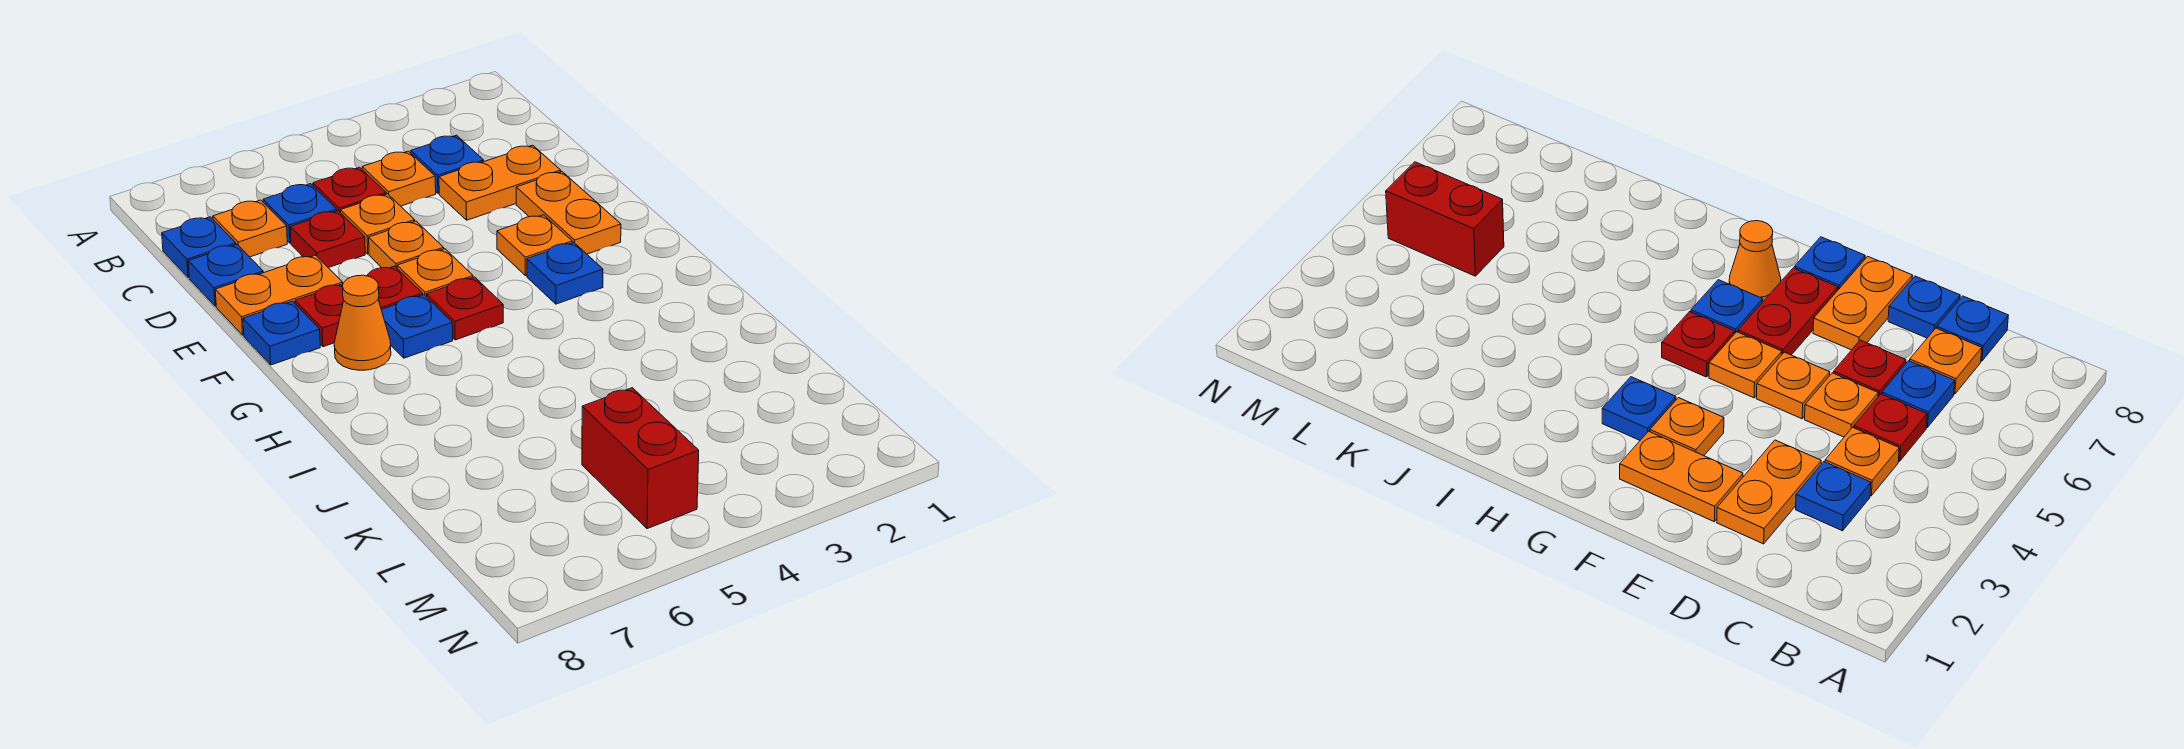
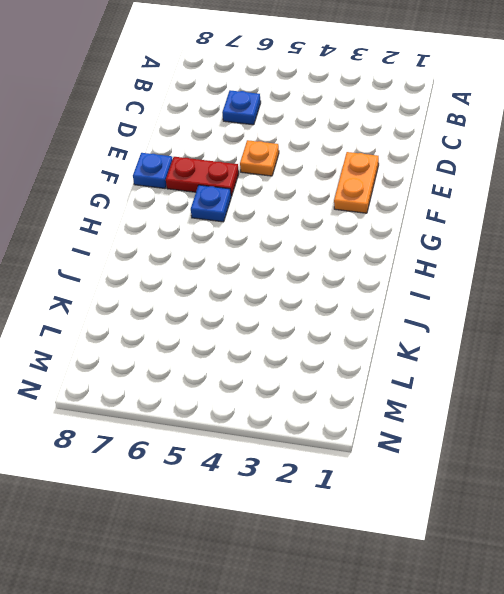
none -> blue plate C3 level 1
none -> orange plate C4 level 1
none -> red plate C5 level 1

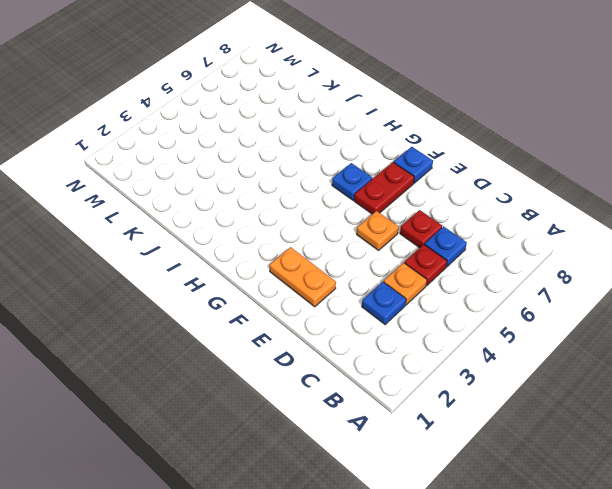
none -> orange plate C7 level 1
none -> blue plate C8 level 1
none -> orange plate D2:D3 level 1

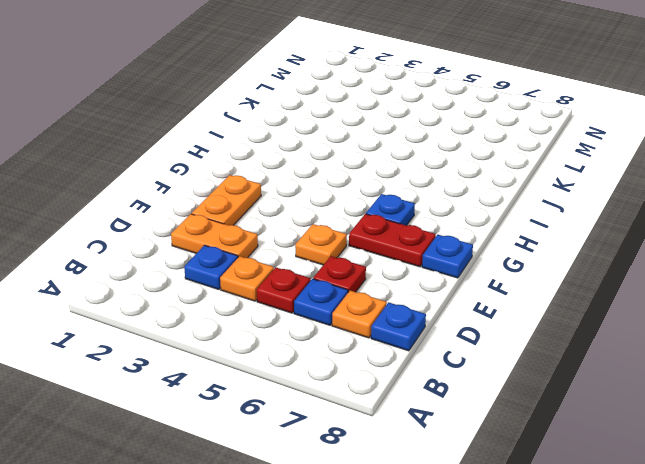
none -> orange plate D5 level 1
none -> blue plate D8 level 1
none -> orange plate E7:E8 level 1

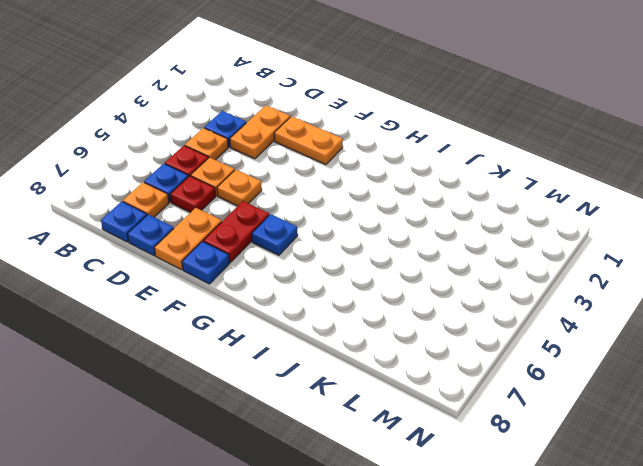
none -> orange plate F3 level 1
none -> orange plate F5 level 1
none -> blue plate G3 level 1

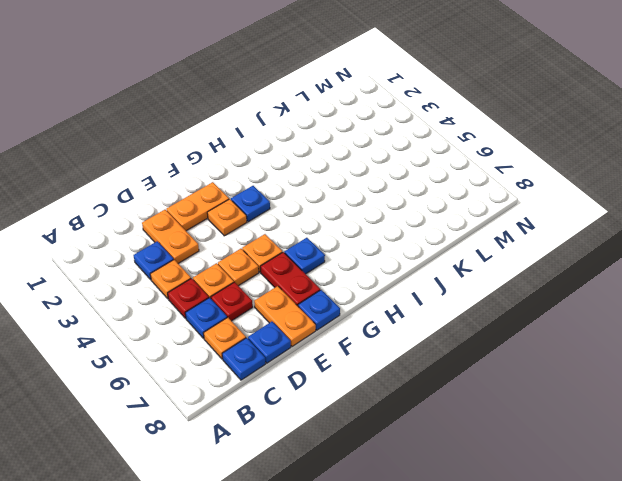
none -> red plate G5 level 1
none -> orange cone G7 level 1
none -> red brick L5:M5 level 1

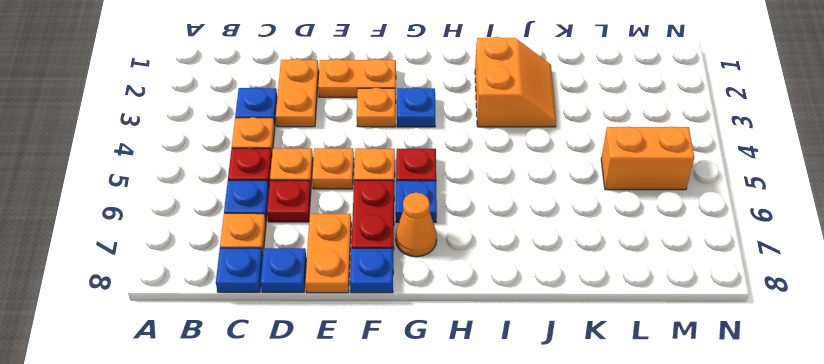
orange slope I2:J3 level 1 top I -> none
orange brick L5:M5 level 1 -> red brick L5:M5 level 1

